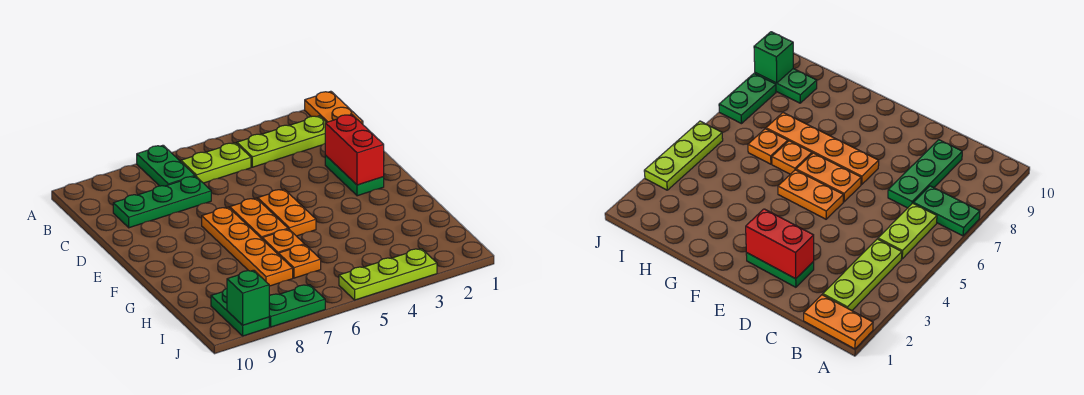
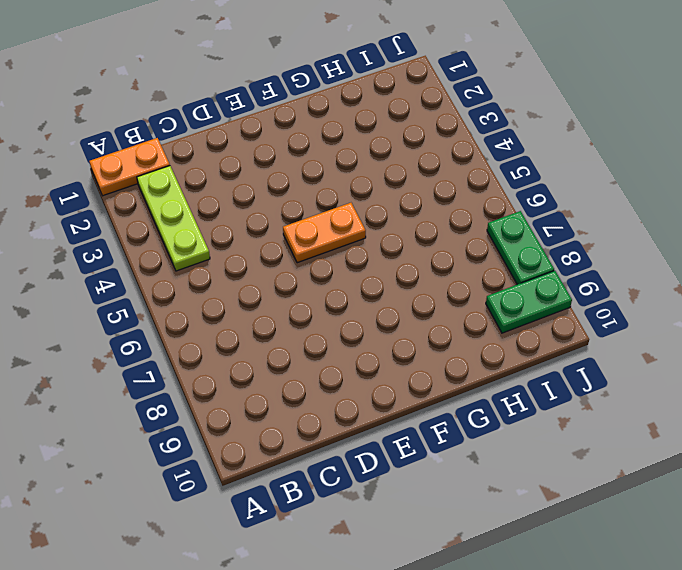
none -> green plate A7:B7 level 1
none -> lime plate B5:B6 level 1
none -> green plate C7:C9 level 1

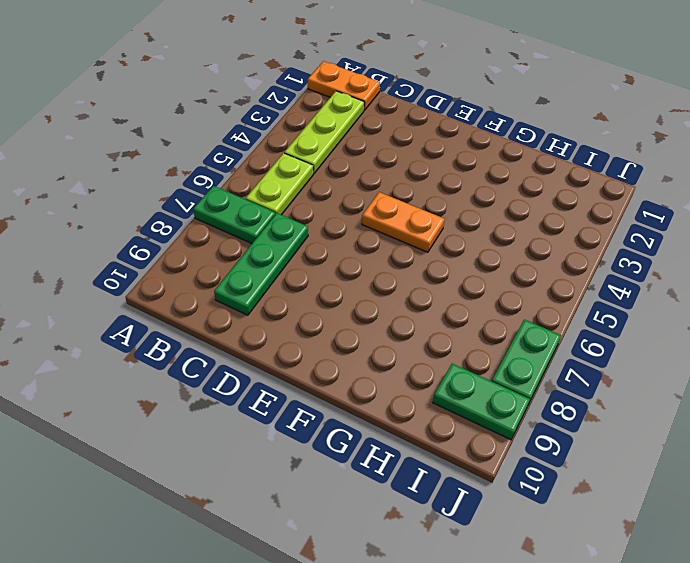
none -> green plate D2:E2 level 1
none -> orange plate E6:F6 level 1
none -> orange plate E7:H7 level 1

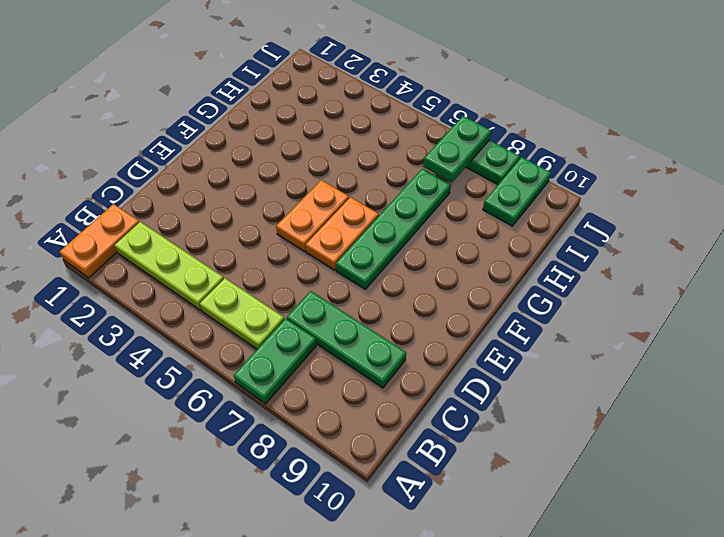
green plate E7:H7 level 1 -> orange plate E7:H7 level 1
green plate I7:J7 level 2 -> green plate D2:E2 level 1
none -> orange plate G6 level 1
none -> orange plate H6 level 1
none -> lime plate J3:J5 level 1

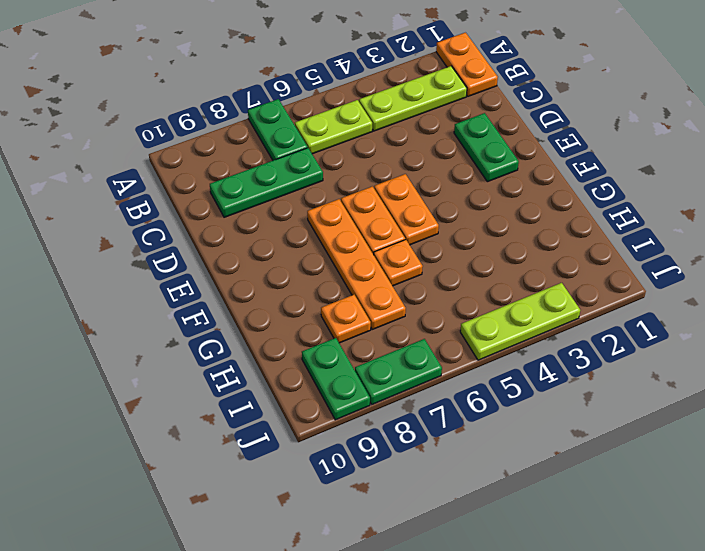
orange plate H8 level 1 -> orange plate H6 level 1
none -> red brick D2:E2 level 2
none -> green brick J9 level 2

